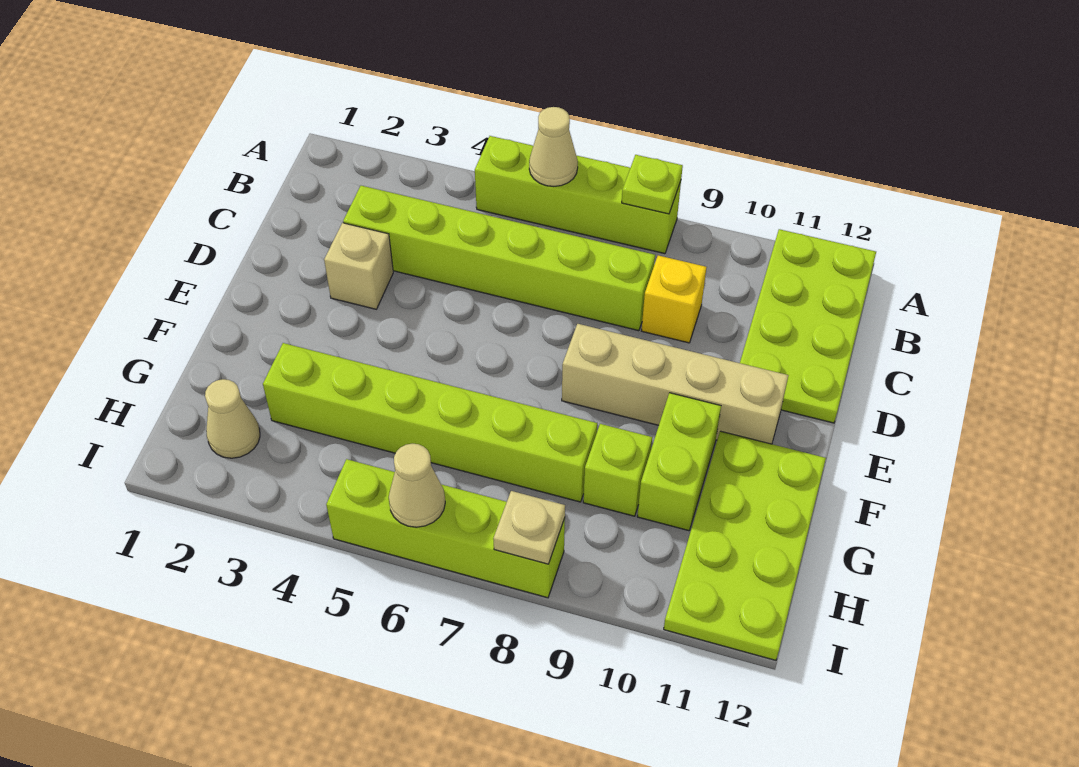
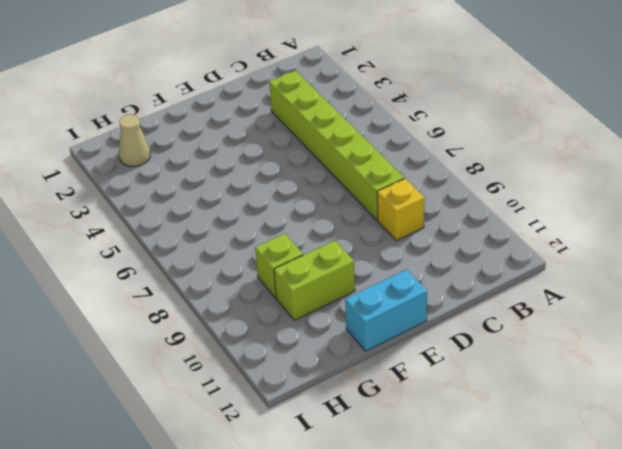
cyan brick E12:F12 level 1 -> lime plate F11:I12 level 1
none -> lime brick A5:A8 level 1
none -> lime plate A11:D12 level 1
none -> tan brick D3 level 1

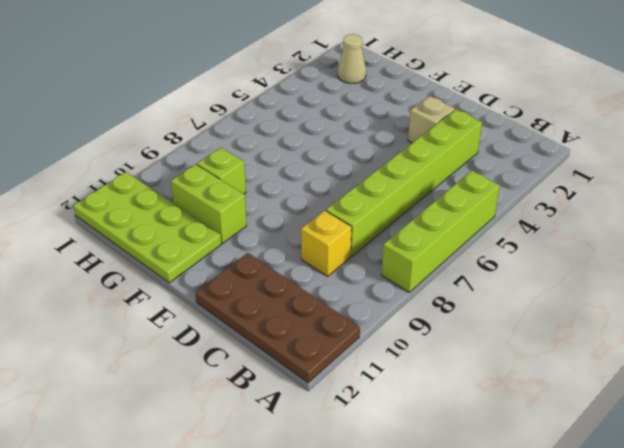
brown plate A11:D12 level 1 -> lime plate A11:D12 level 1
none -> tan brick E8:E11 level 1
none -> lime brick G3:G8 level 1
none -> lime brick I5:I8 level 1

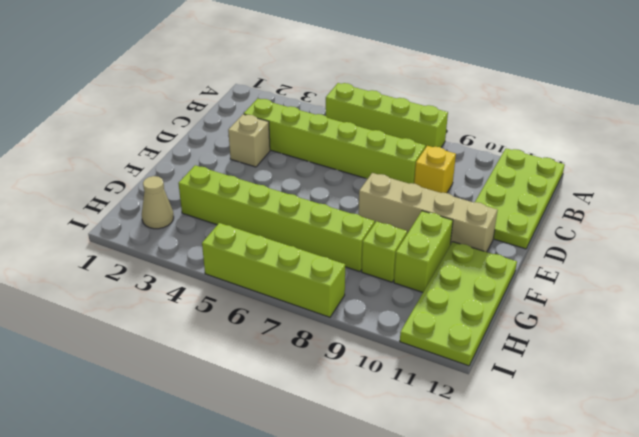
none -> tan cone A6 level 2
none -> lime plate A8 level 2
none -> tan cone I6 level 2

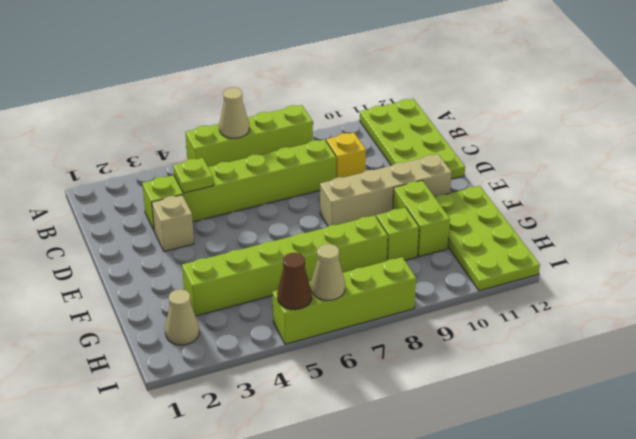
lime plate C4 level 2 -> lime plate A8 level 2
brown cone I5 level 2 -> none
none -> tan plate I8 level 2

